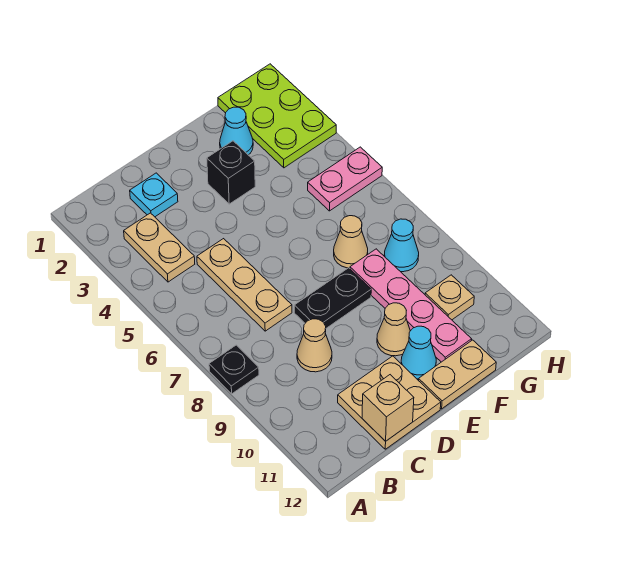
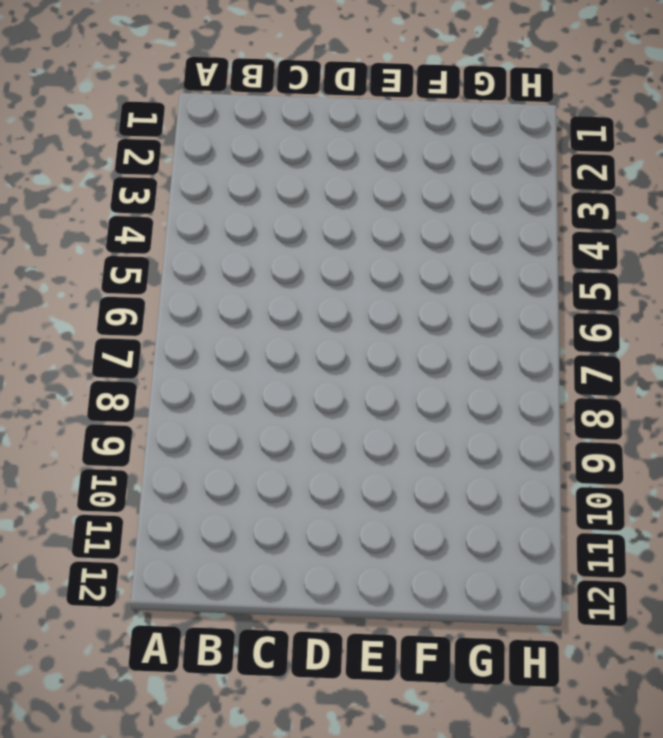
none -> black plate A8 level 1
none -> tan plate B3:B4 level 1
none -> cyan plate C2 level 1

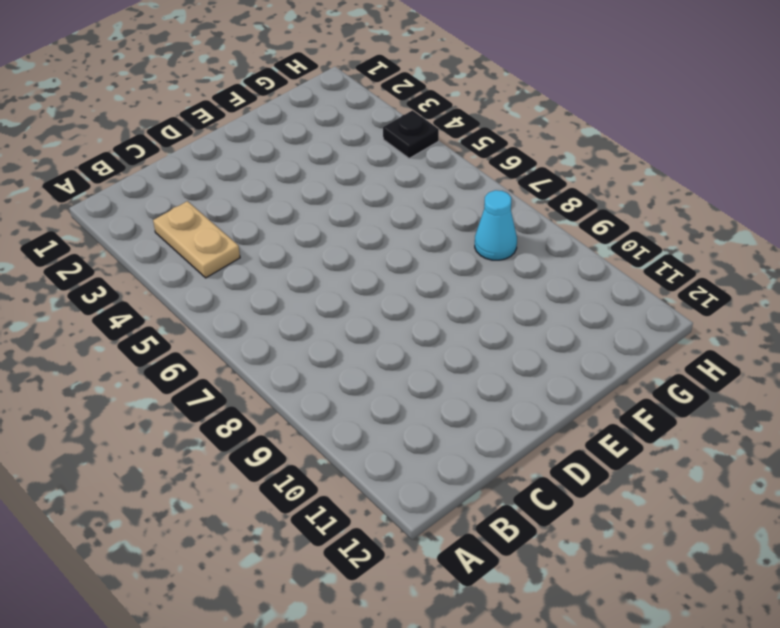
black plate H4 level 1 -> black plate A8 level 1
none -> cyan plate C2 level 1
none -> tan plate C5:C7 level 1
none -> tan cone C9 level 1

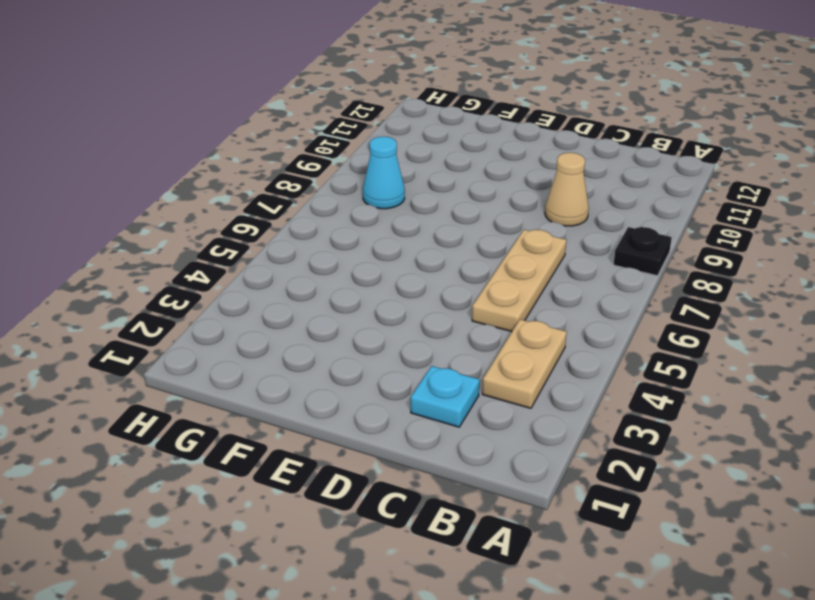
none -> tan plate C11:D12 level 1
none -> black plate D8:E8 level 1
none -> black brick E3 level 1

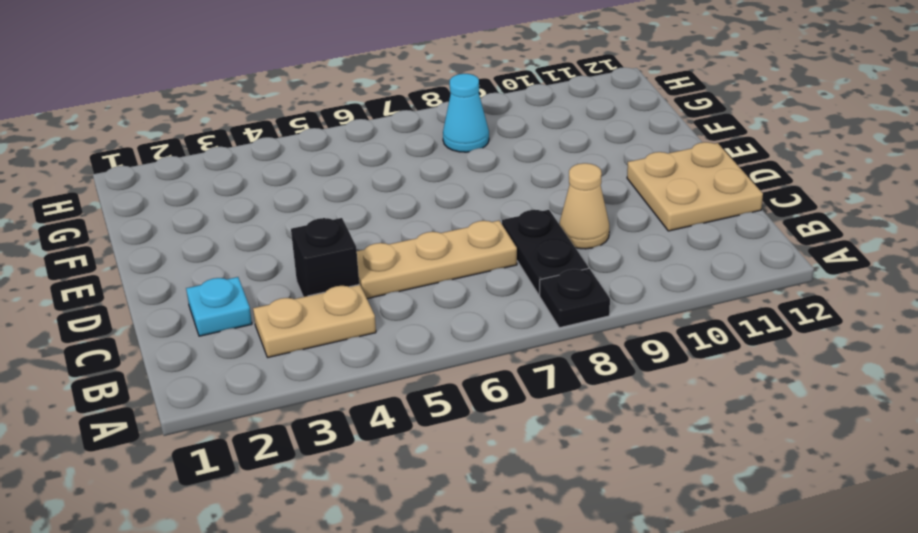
black plate B8:C8 level 1 -> black plate D8:E8 level 1
black brick C4 level 1 -> black brick E3 level 1
none -> tan cone E10 level 1
none -> cyan cone E11 level 1
none -> tan plate E12:F12 level 1

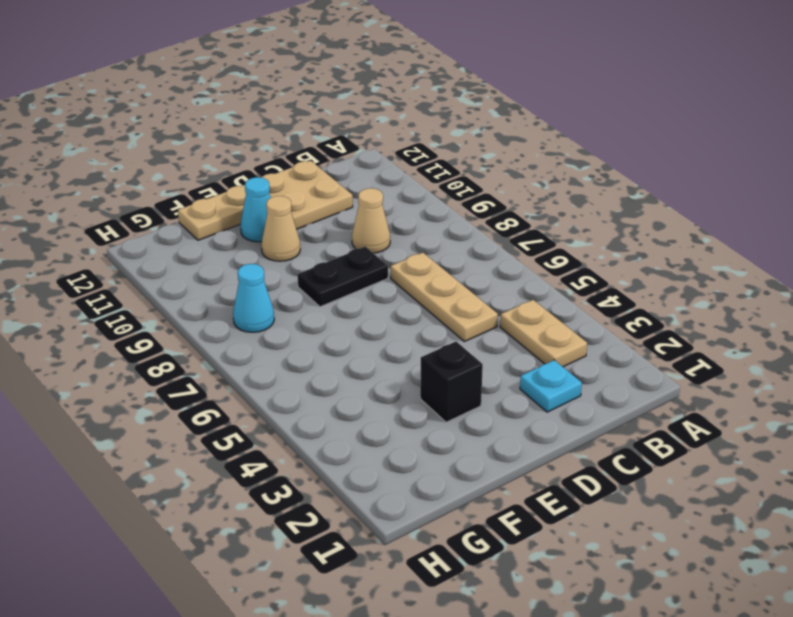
none -> black plate A8 level 1
none -> cyan cone F2 level 1
none -> tan cone F7 level 1

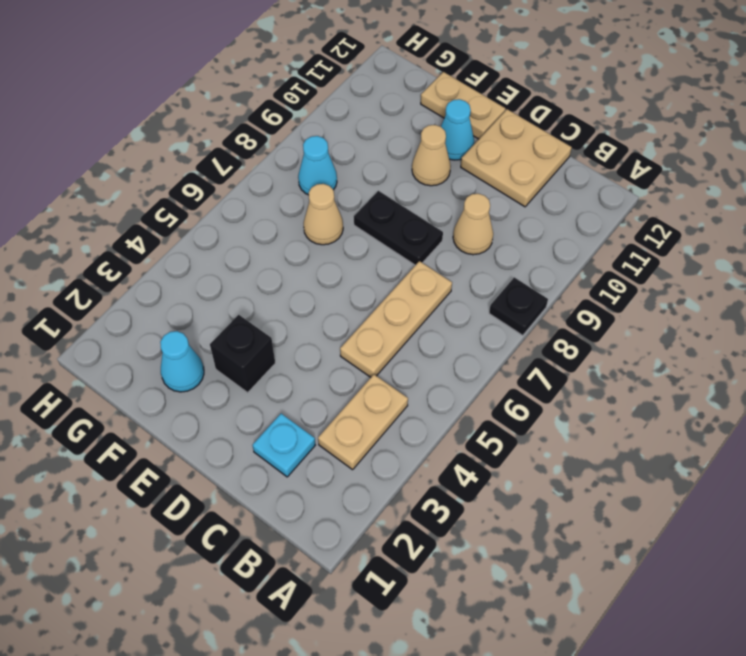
none -> pink plate F8:F11 level 1
none -> lime plate G1:H3 level 1
none -> pink plate G5:H5 level 1

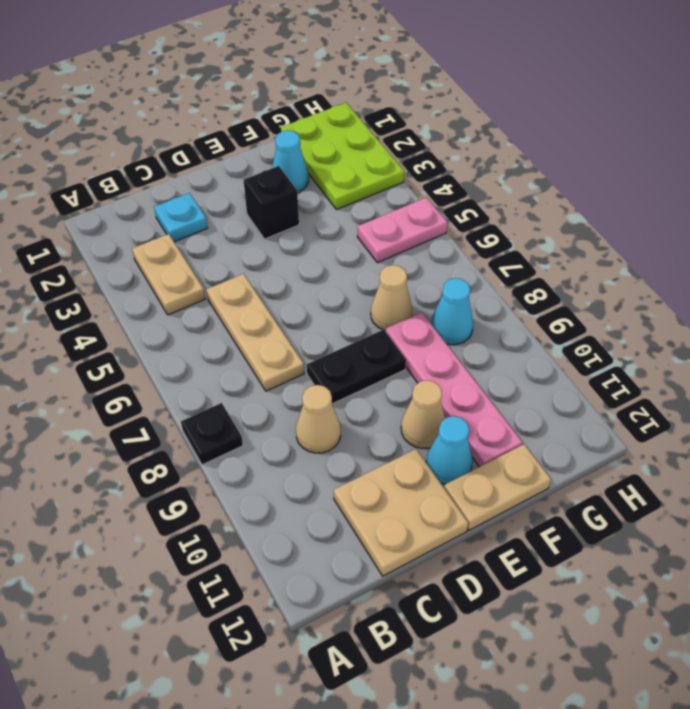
none -> tan plate G10 level 1
none -> tan brick C12 level 2

